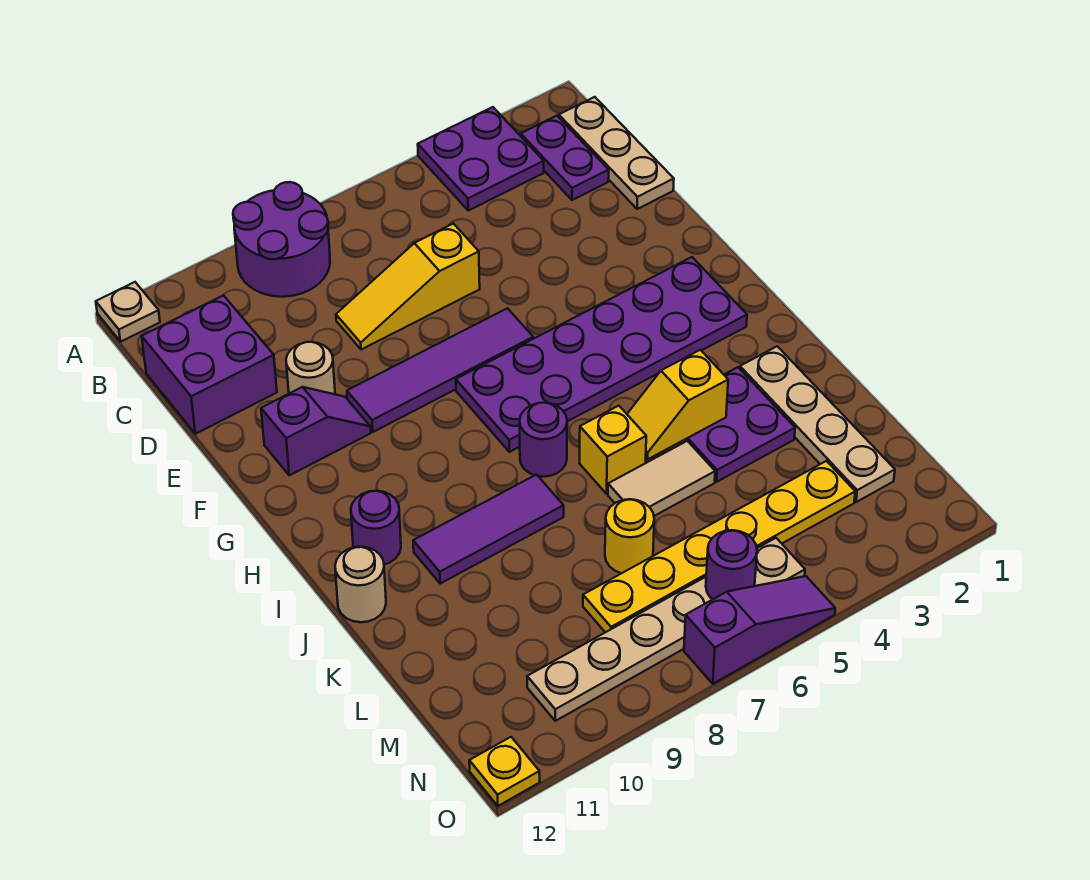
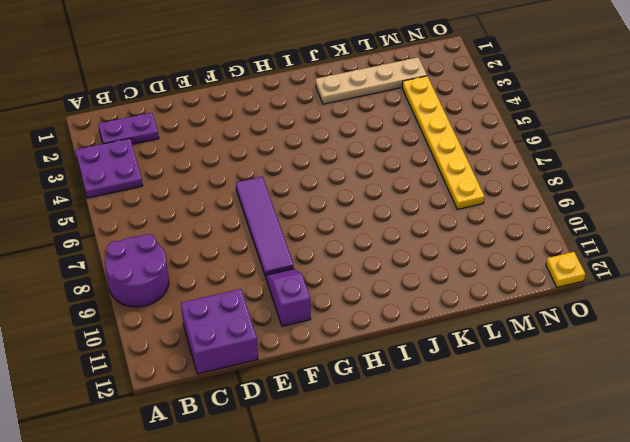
none -> tan plate A12 level 1
none -> tan plate B1:D1 level 1
none -> yellow slope D6:D8 level 1 top 6

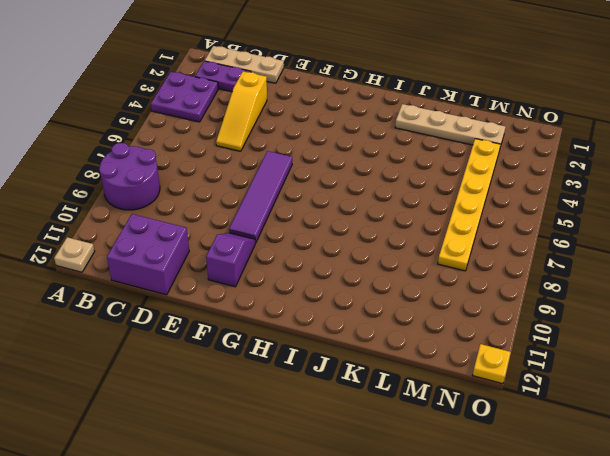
yellow slope D3:D5 level 1 top 3 -> yellow slope D6:D8 level 1 top 6
none -> tan round brick E10 level 1
none -> purple plate G2:H7 level 1
none -> purple round brick I7 level 1

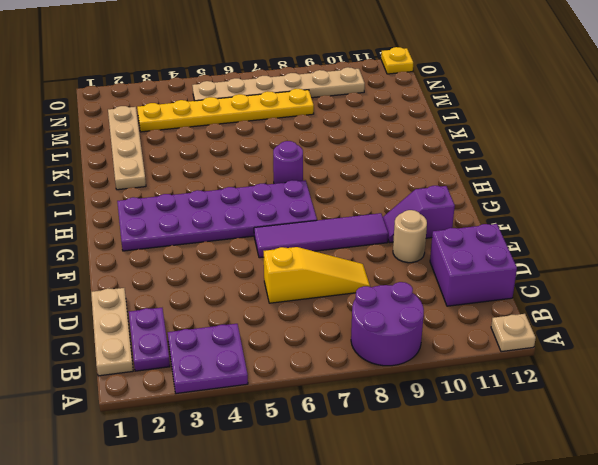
none -> purple round brick I11 level 1
none -> purple plate J3:K4 level 1
none -> yellow brick J6 level 1

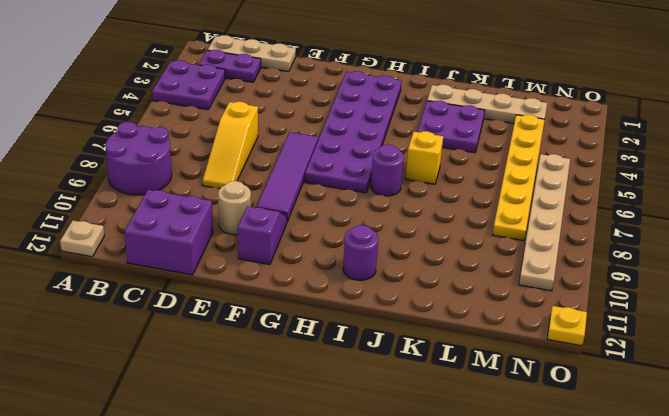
none -> purple tile J8:J10 level 1
none -> tan round brick J12 level 1
none -> tan tile K5:K6 level 1

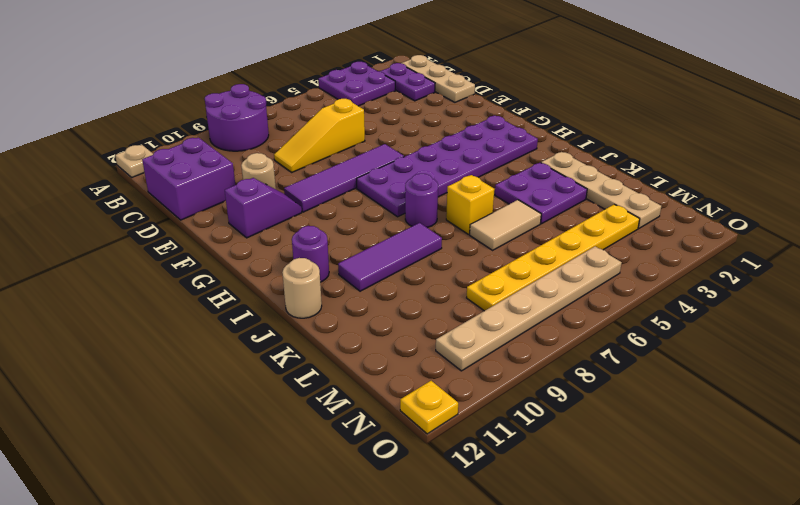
none -> yellow round brick L7 level 1
none -> purple slope O5:O7 level 1 top 7
none -> yellow slope J4:J5 level 2 top 4

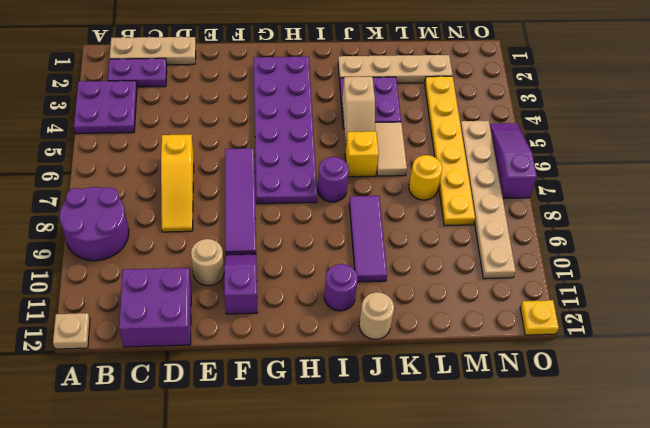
tan slope J4:J5 level 2 top 4 -> yellow slope J4:J5 level 2 top 4
none -> purple round brick N6 level 2

